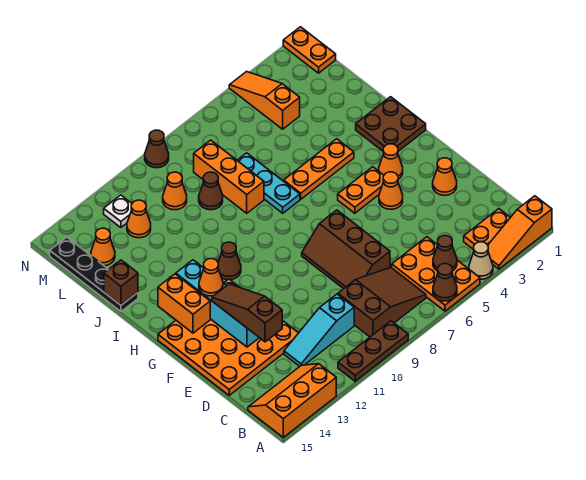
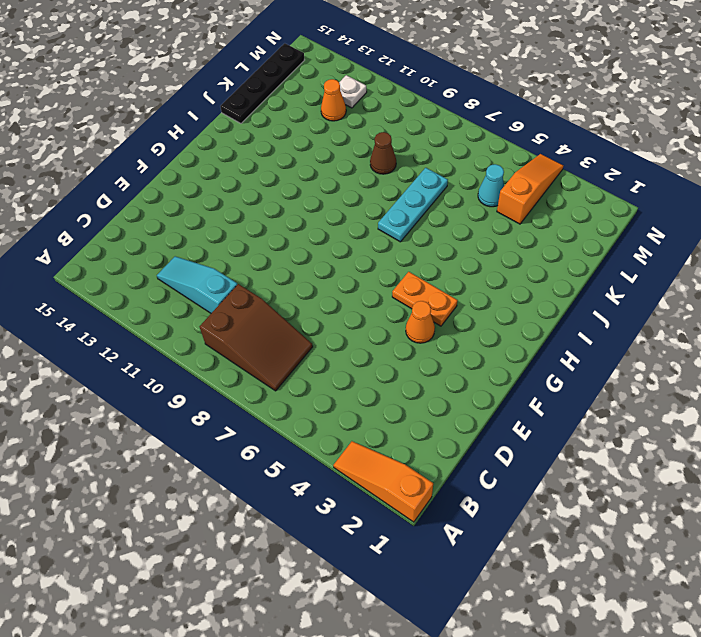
cyan cone L5 level 1 -> none
none -> tan cone A4 level 1
none -> orange plate A5:C6 level 1
none -> brown plate A9:A11 level 1
none -> orange slope A13:B15 level 1 top A

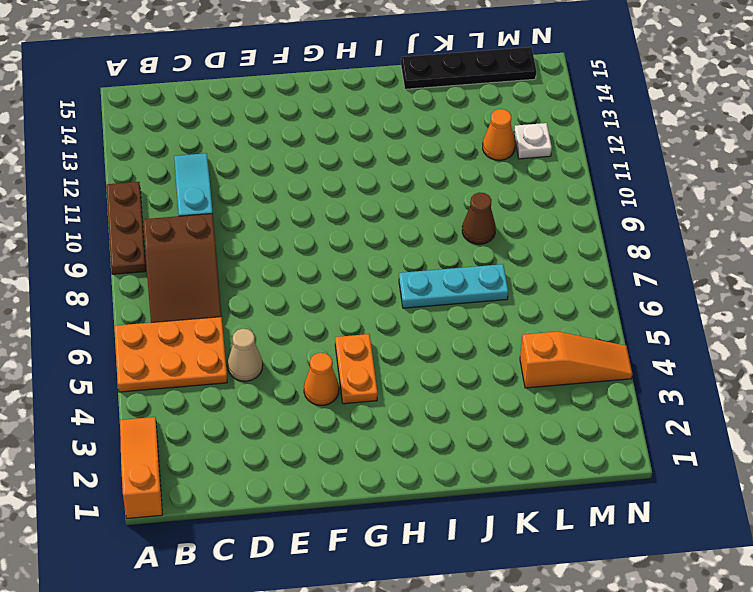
tan cone D5 level 1 -> tan cone A4 level 1
none -> orange slope A13:B15 level 1 top A
none -> orange plate B2:B3 level 1
none -> brown slope D7:F8 level 1 top 7
none -> orange plate D12:G15 level 1

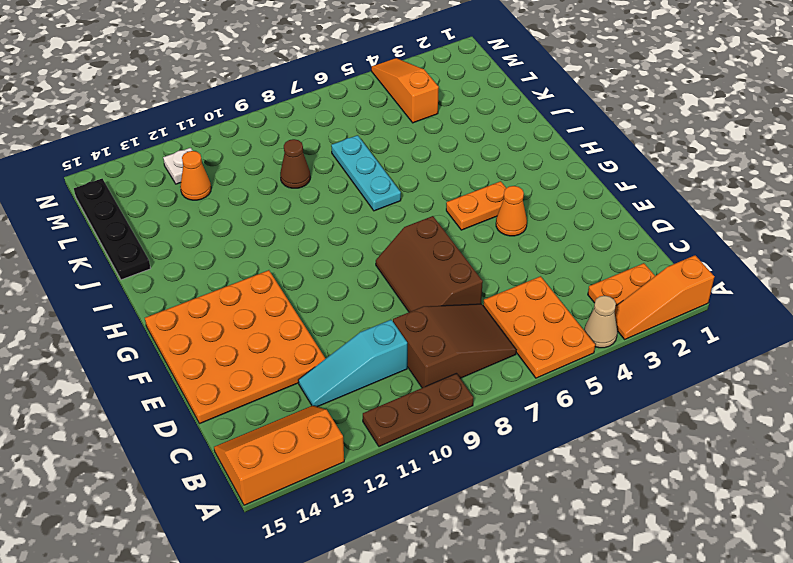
none -> orange cone E2 level 1
none -> orange cone G3 level 1
none -> brown plate H1:I2 level 1
none -> brown cone H11 level 1

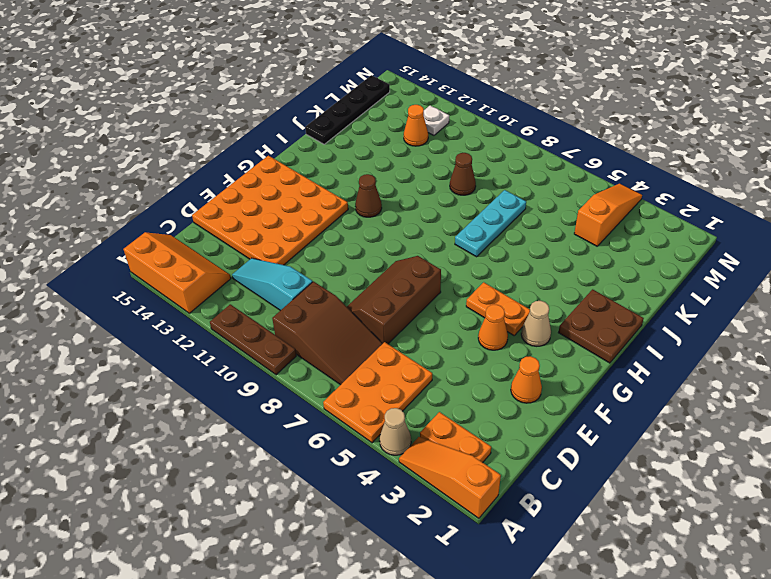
tan cone G3 level 1 -> orange cone G3 level 1
none -> orange plate I4:I6 level 1
none -> orange brick J8:L8 level 1
none -> orange cone L10 level 1
none -> orange cone L14 level 1

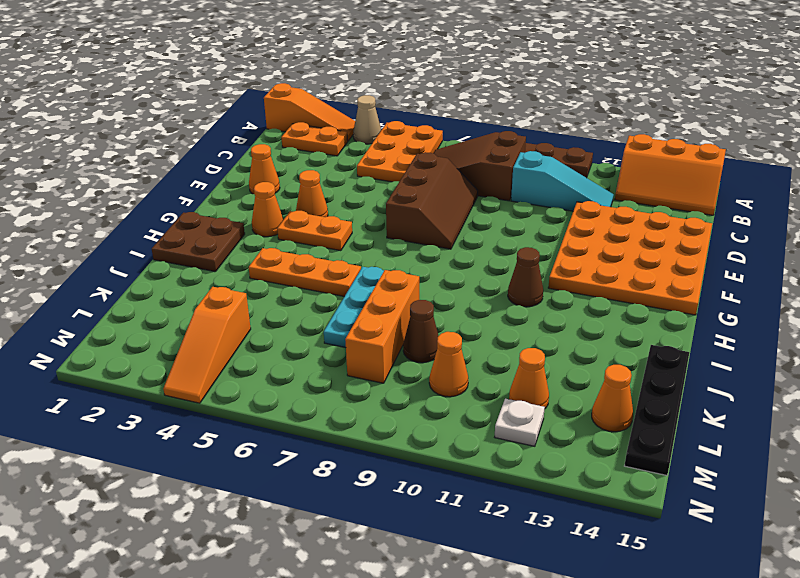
none -> orange plate M1:N1 level 1
none -> brown cone N9 level 1
none -> brown cone A6 level 2
none -> brown cone B5 level 2

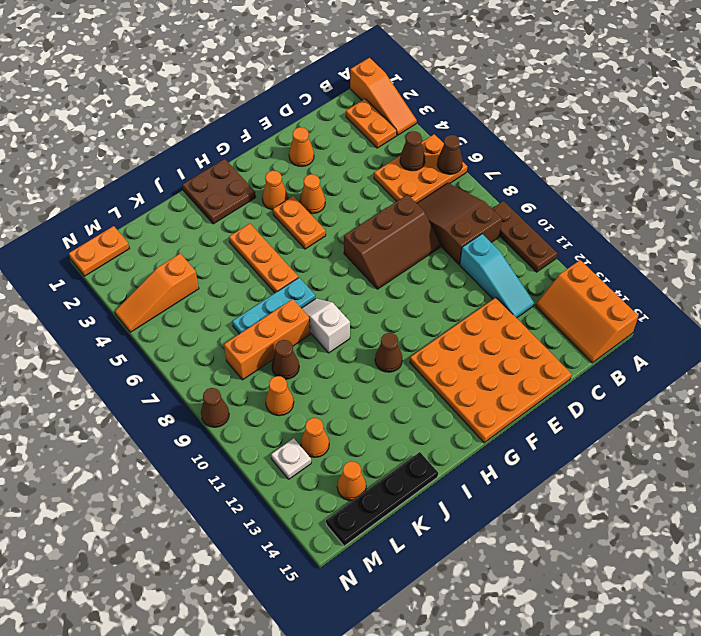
white slope I8:I9 level 1 top 9 -> none
none -> tan cone A4 level 1
none -> cyan brick E13:H13 level 2
none -> orange brick G14:H14 level 2
none -> brown brick J15 level 2

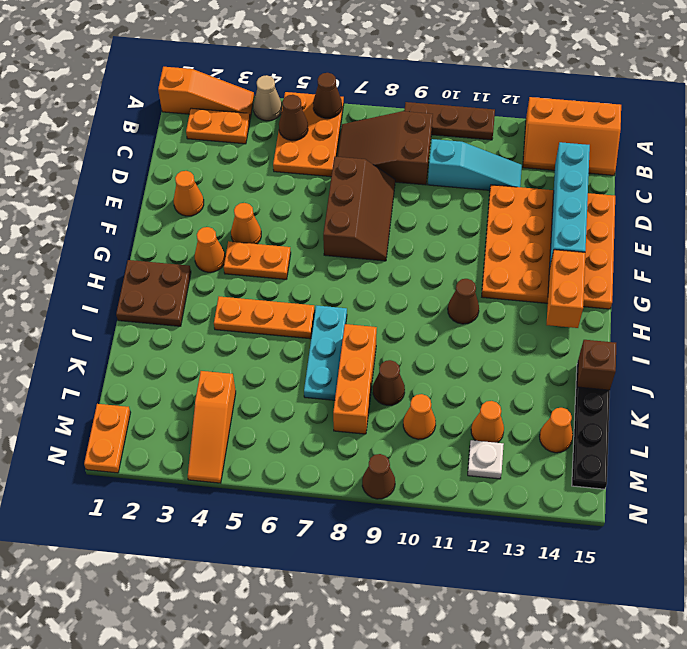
cyan brick C14:F14 level 2 -> cyan brick E13:H13 level 2
none -> brown slope D13:F13 level 3 top D
none -> orange cone G13 level 3

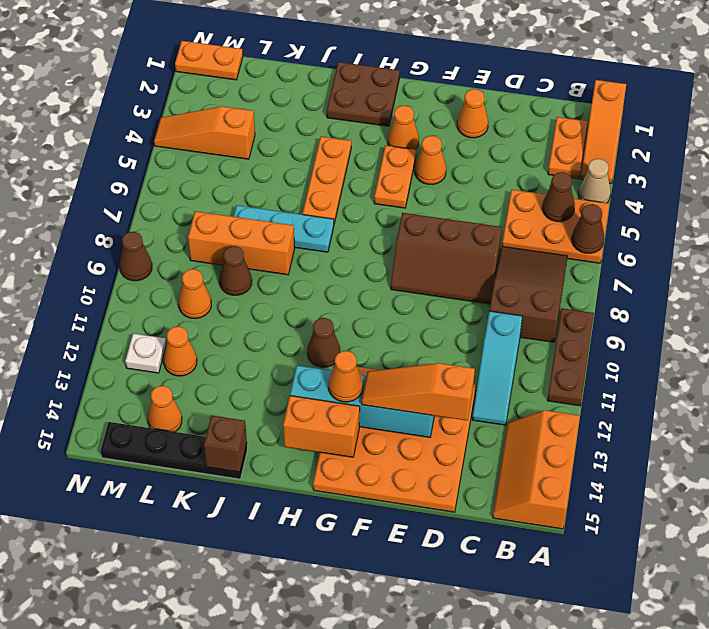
orange slope D13:F13 level 3 top D -> brown slope D13:F13 level 3 top D

